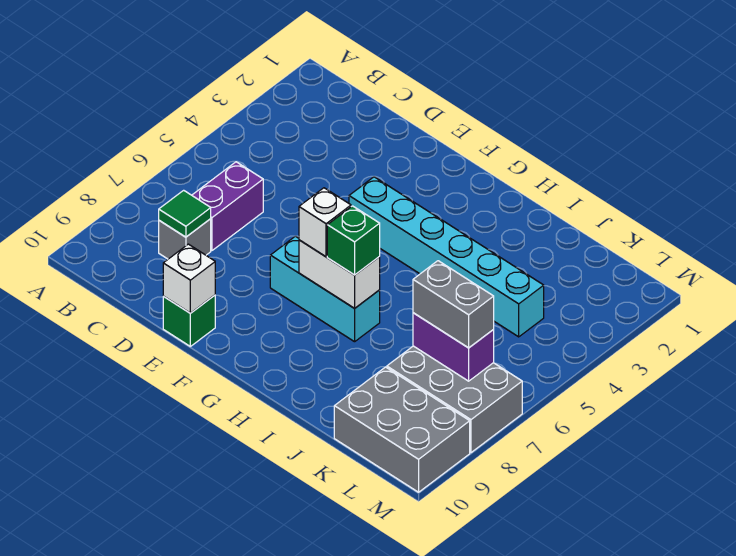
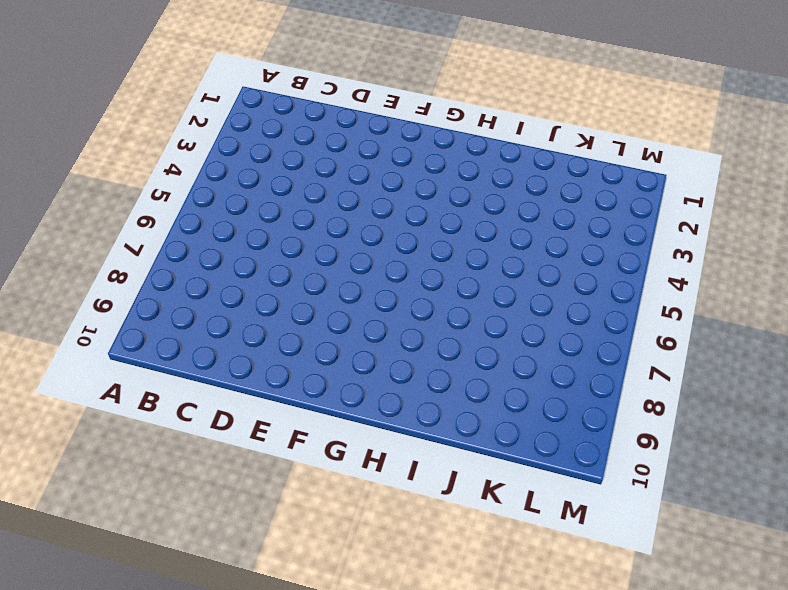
none -> purple brick C6:C7 level 1
none -> grey brick C8 level 1
none -> green brick E10 level 1

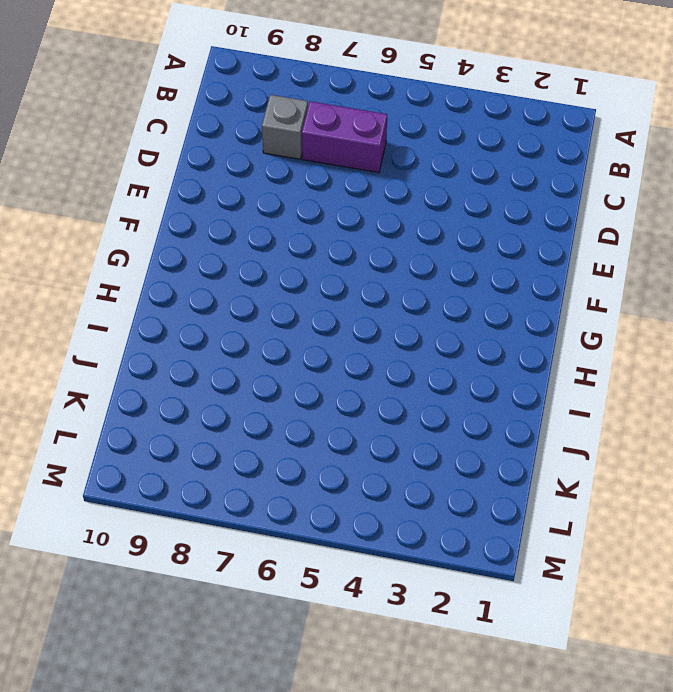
none -> green brick E10 level 1
none -> cyan brick F4:K4 level 1
none -> cyan brick F7:H7 level 1

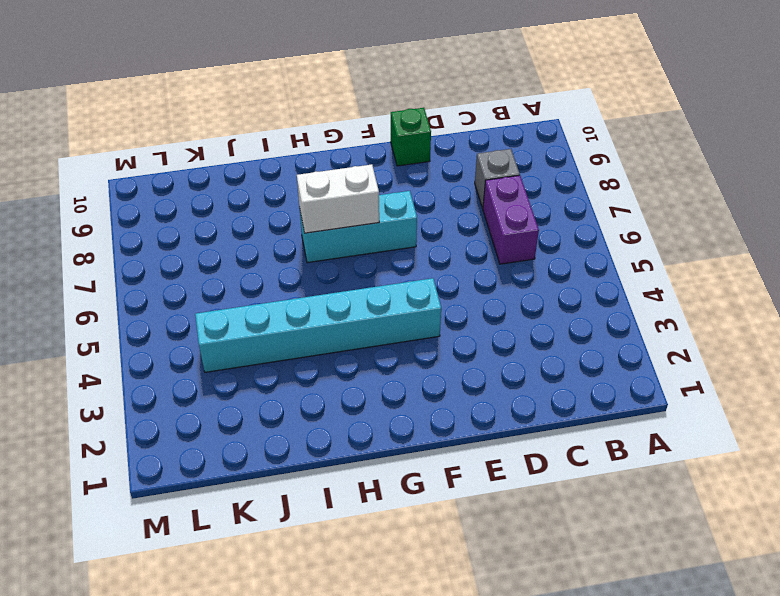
none -> grey brick K7:M8 level 1
none -> grey brick K9:M10 level 1
none -> green tile C8 level 2

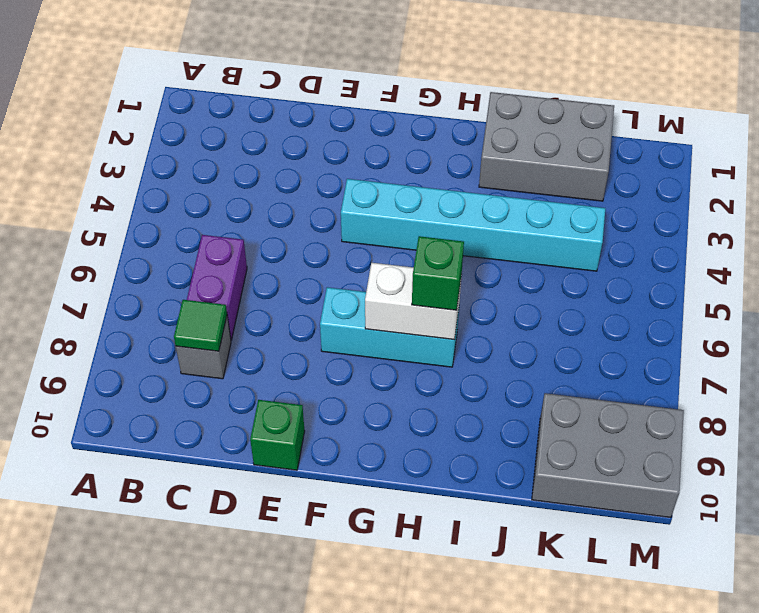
grey brick I1:K2 level 1 -> grey brick K7:M8 level 1
none -> white brick E10 level 2
none -> purple brick K7:L7 level 2
none -> white brick G7 level 3

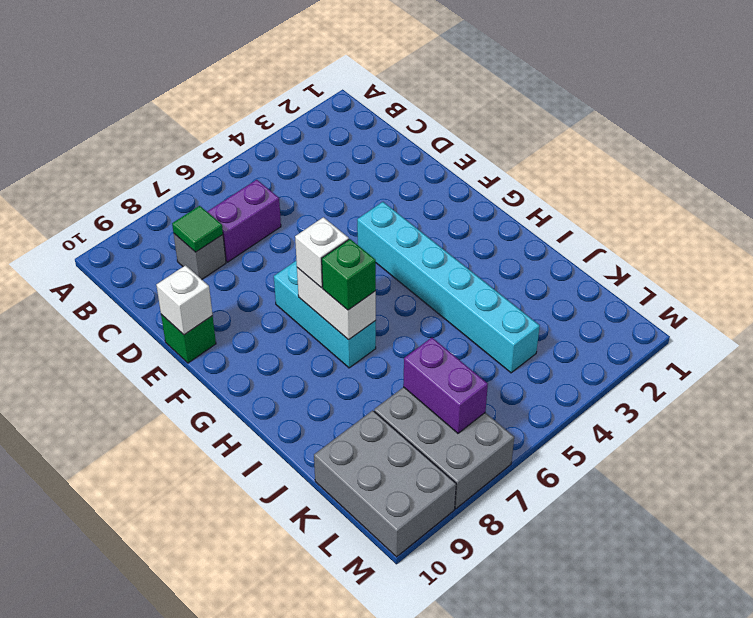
none -> grey brick K7:L7 level 3

